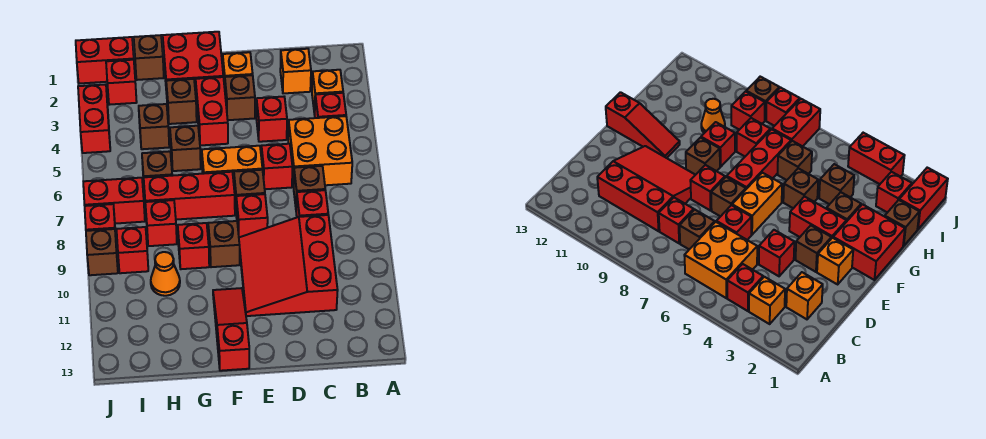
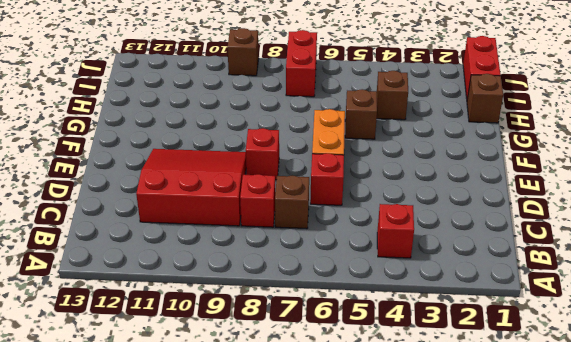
none -> orange brick B3 level 1
none -> orange brick B5:C6 level 1
none -> orange brick C2 level 1
none -> red brick D4 level 1

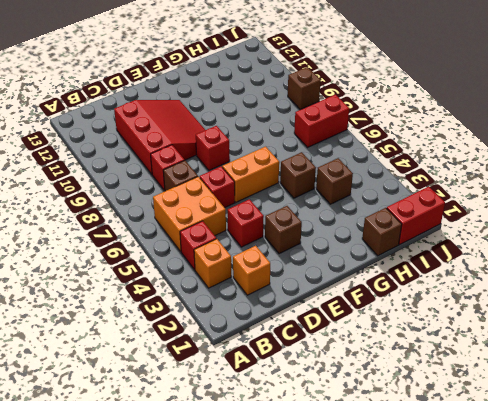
none -> orange brick E2 level 1
none -> brown brick E7 level 1
none -> red brick F1:G2 level 1
none -> red brick F3:F4 level 1

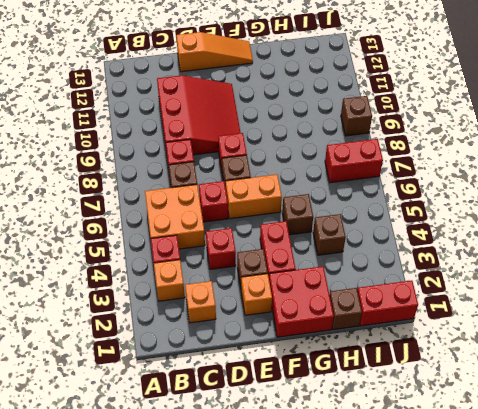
orange slope D13:F13 level 1 top D -> red slope F11:F13 level 1 top 13
none -> red brick F7:H7 level 1
none -> brown brick F9 level 1
none -> brown brick G3 level 1
none -> red brick G9 level 1

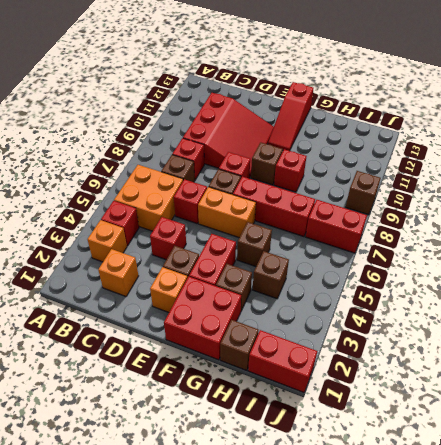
none -> brown brick H6 level 1
none -> red brick H8 level 1
none -> orange cone H10 level 1
none -> red brick I2 level 1

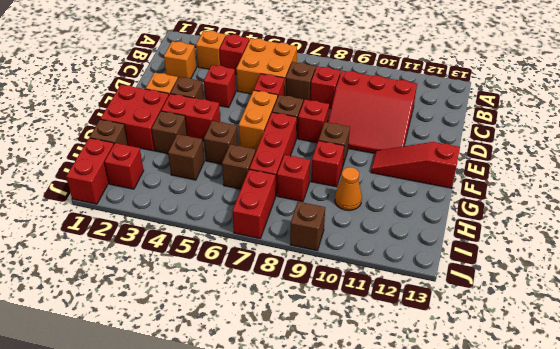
none -> red brick I9 level 1
none -> red brick J3:J4 level 1
none -> red brick J8 level 1

